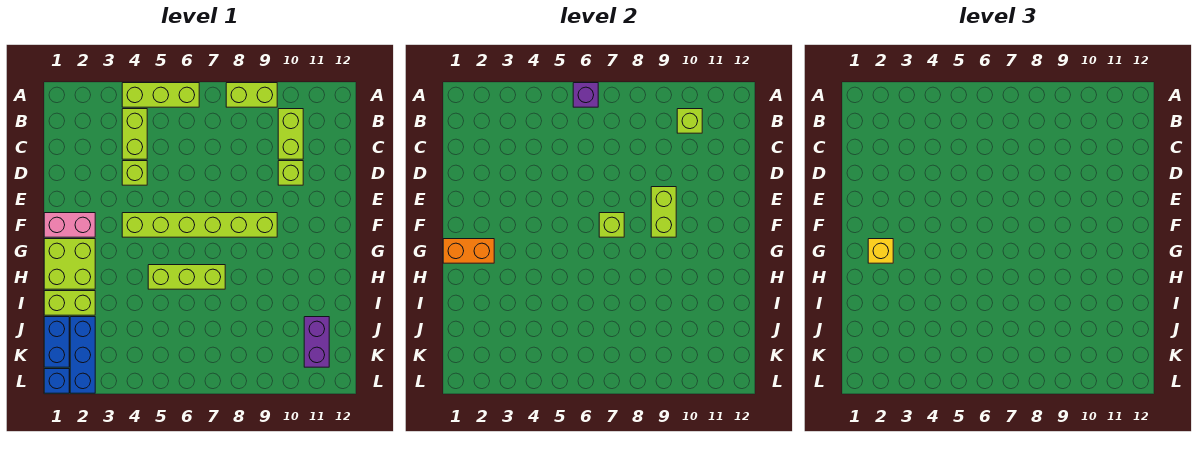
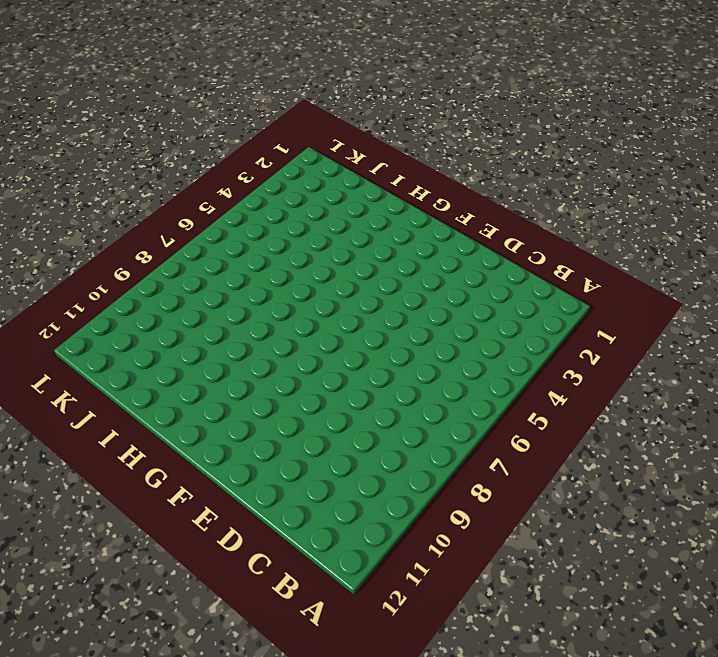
none -> lime brick A4:A6 level 1
none -> lime brick A8:A9 level 1
none -> lime brick B4:C4 level 1

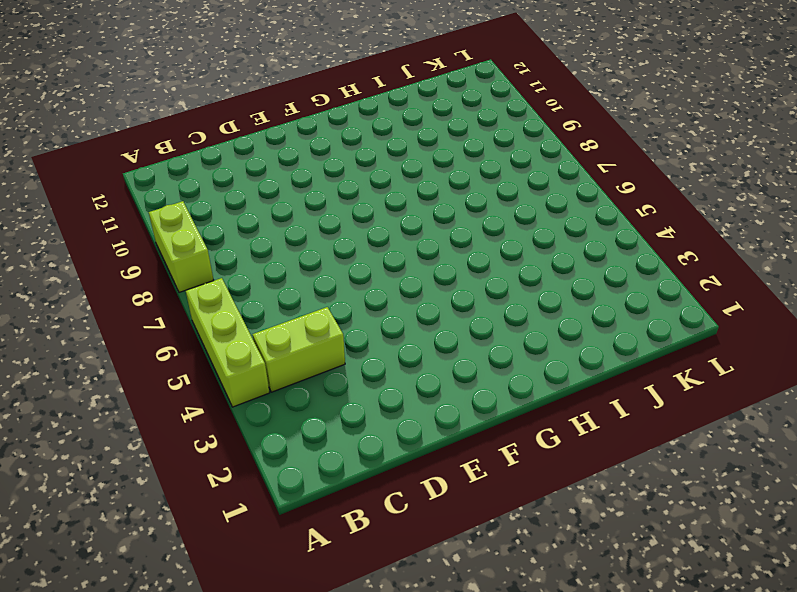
none -> lime brick B10:C10 level 1
none -> lime brick D4 level 1
none -> lime brick D10 level 1

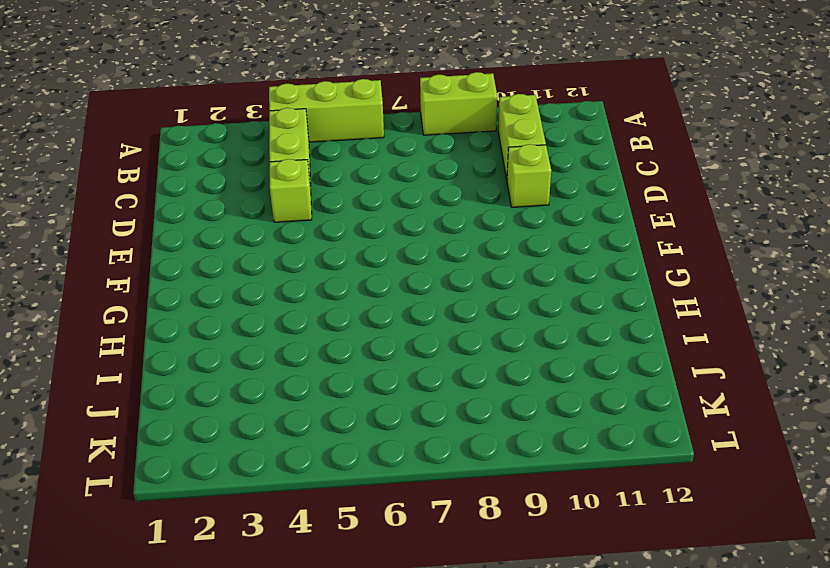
none -> pink brick F1:F2 level 1
none -> lime brick F4:F9 level 1
none -> lime brick G1:H2 level 1

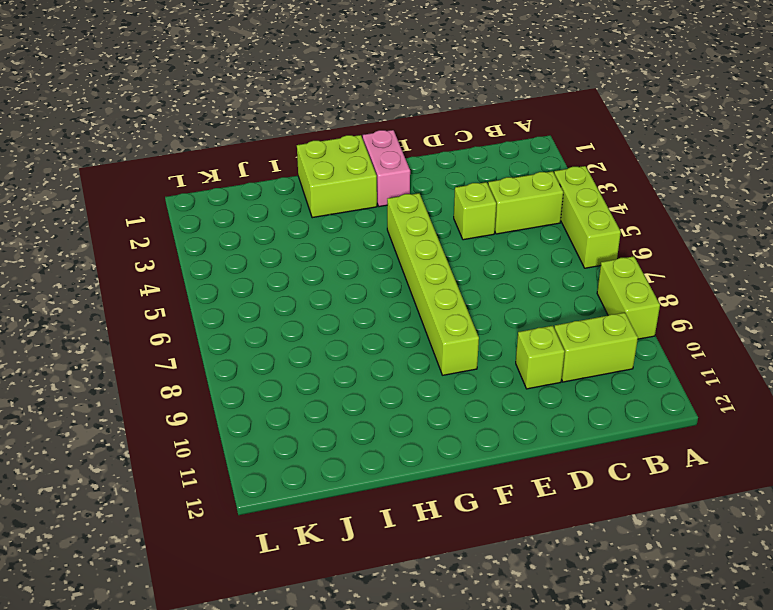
none -> lime brick H5:H7 level 1
none -> lime brick I1:I2 level 1
none -> blue brick J1:K1 level 1

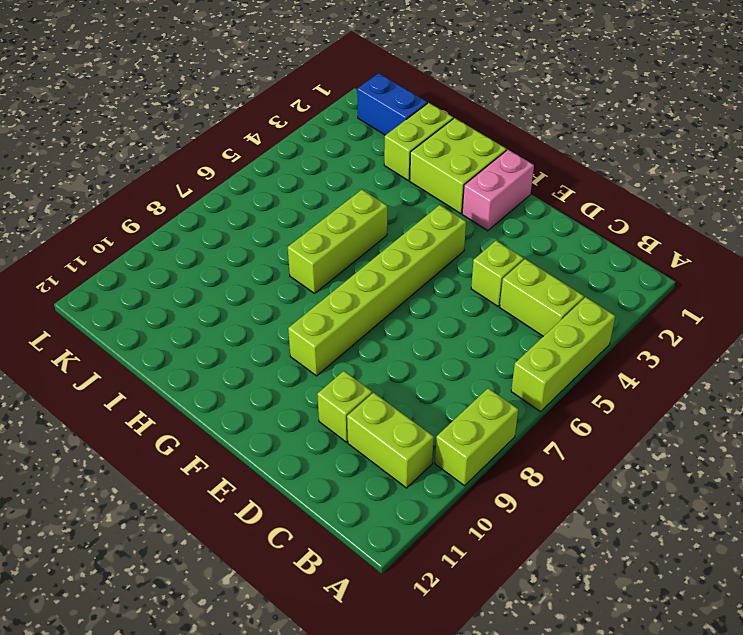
none -> blue brick J2:L2 level 1
none -> purple brick J11:K11 level 1
none -> blue brick L1 level 1

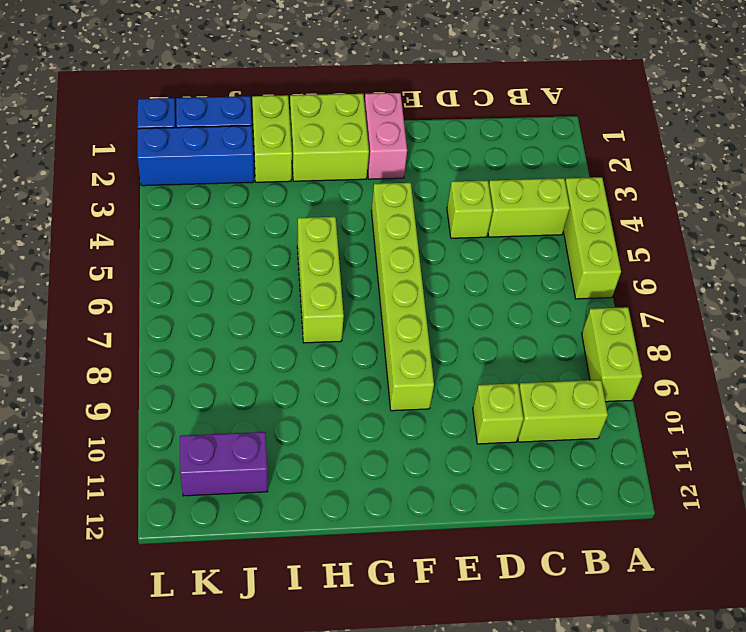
none -> purple brick A6 level 2
none -> lime brick B10 level 2
none -> lime brick E9:F9 level 2

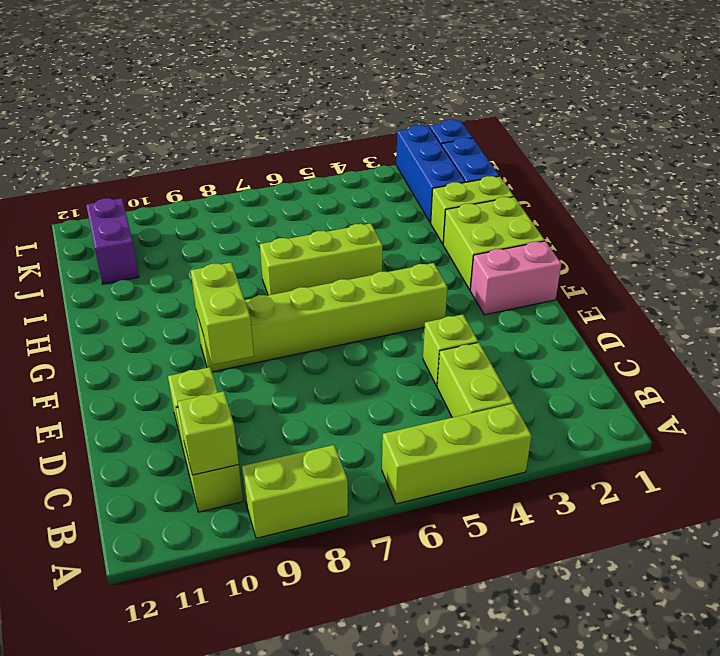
none -> purple brick A6 level 2
none -> lime brick F7 level 2
none -> orange brick G1:G2 level 2

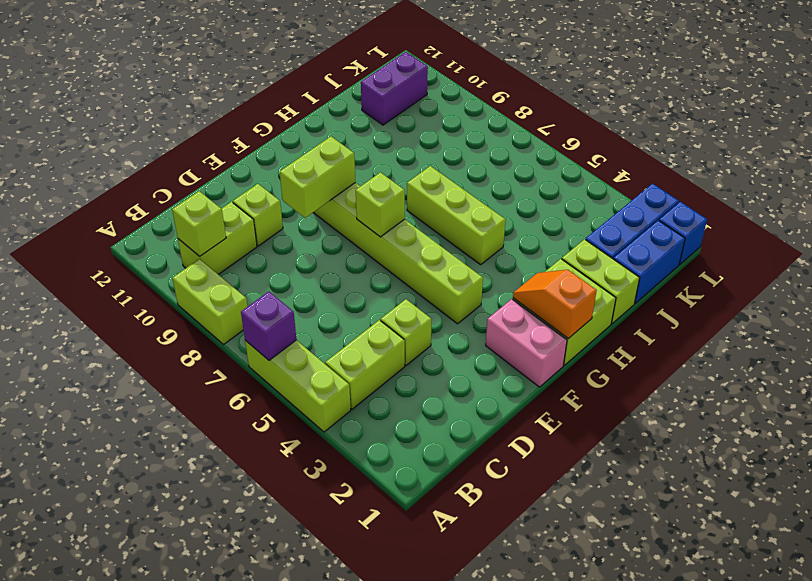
orange slope G1:G2 level 2 top 1 -> orange brick G1:G2 level 2
none -> yellow brick G2 level 3

